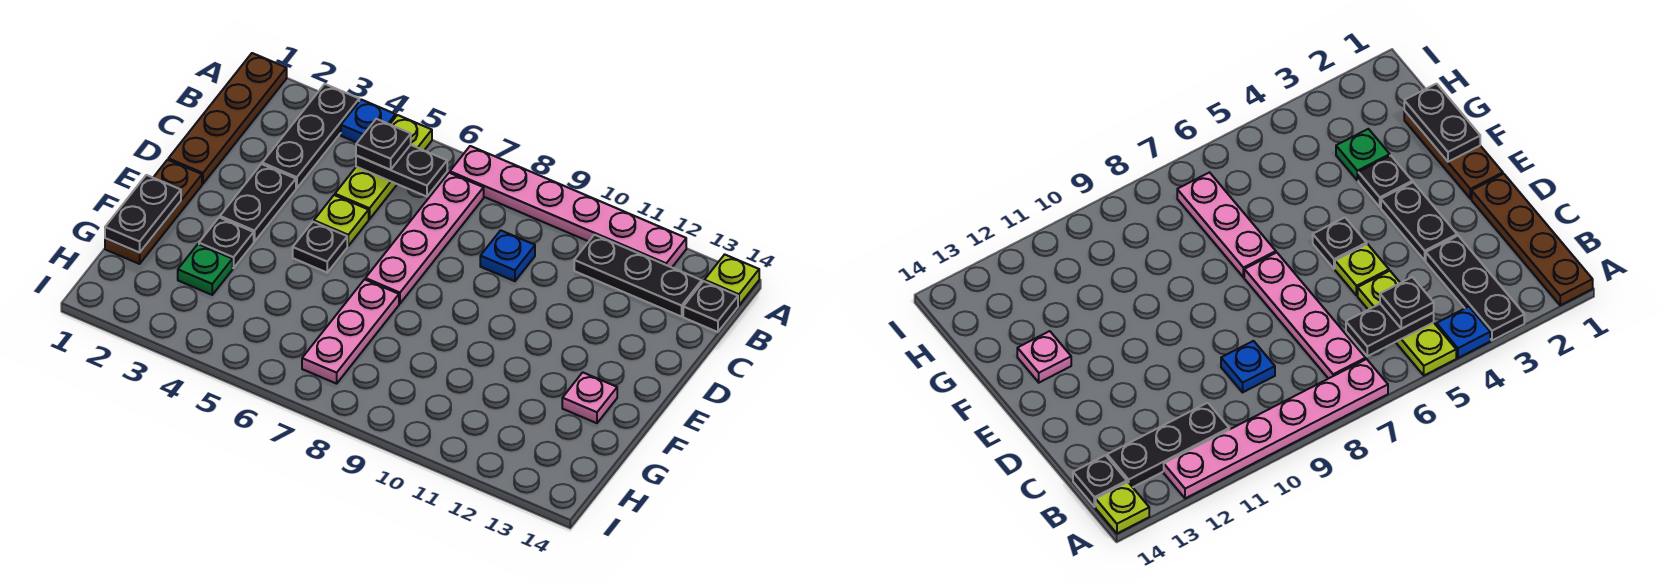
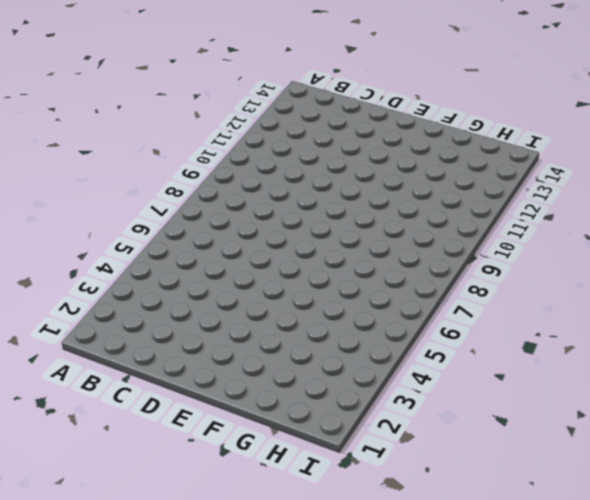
none -> brown plate A1:D1 level 1
none -> black plate A3:C3 level 1
none -> blue plate A4 level 1

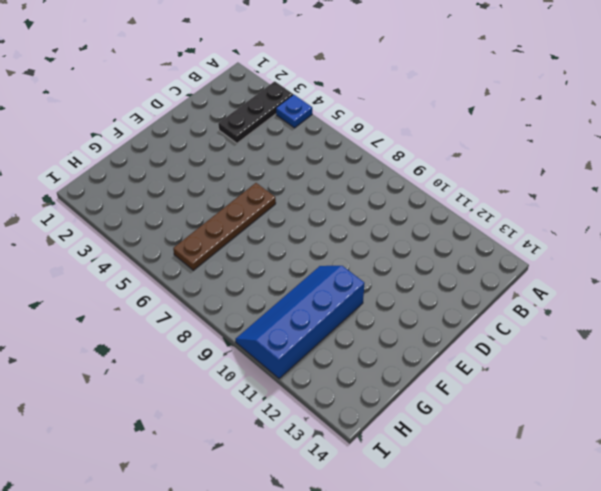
brown plate E6:H6 level 1 -> brown plate A1:D1 level 1
blue slope F10:I11 level 1 top 11 -> none
none -> lime plate A5:C5 level 1
none -> pink plate A7:A12 level 1
none -> lime plate A14 level 1

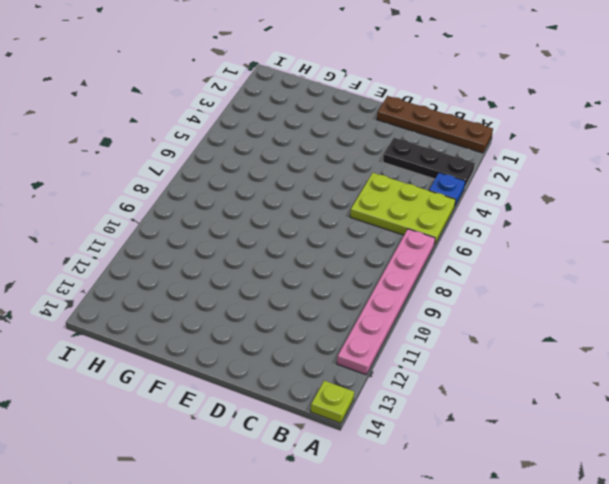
lime plate A5:C6 level 1 -> lime plate A5:C5 level 1
none -> pink plate B7:E7 level 1
none -> black plate B11:B13 level 1
none -> black plate B14 level 1

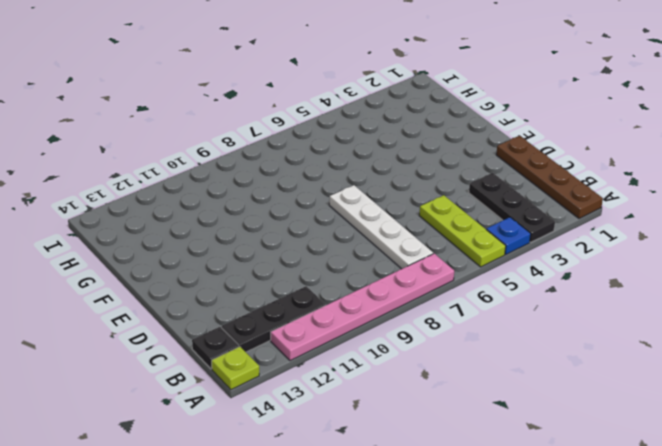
white plate B7:E7 level 1 -> pink plate B7:E7 level 1
none -> blue plate C9 level 1
none -> black plate D3:E3 level 1
none -> lime plate D5 level 1

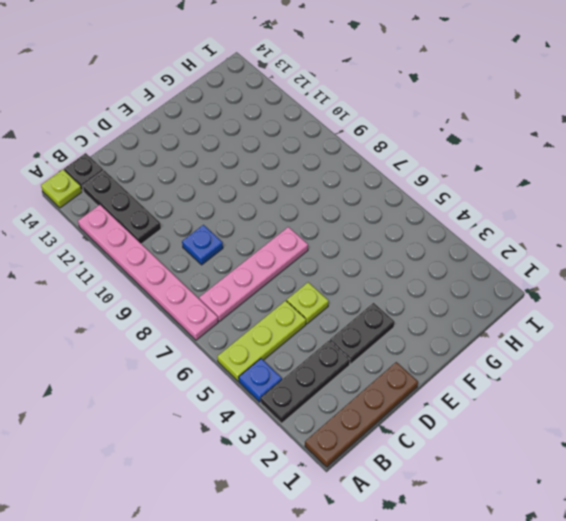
none -> brown plate E1:G1 level 1
none -> black plate E5 level 1
none -> black plate F3 level 1

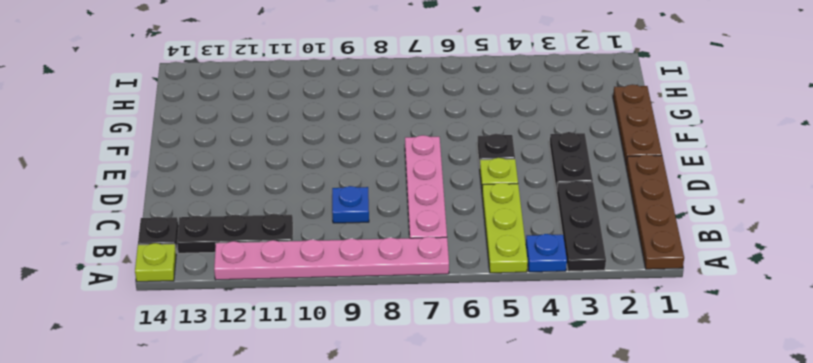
none -> black plate F3 level 1
none -> pink plate F7:H7 level 1
none -> pink plate F13 level 1

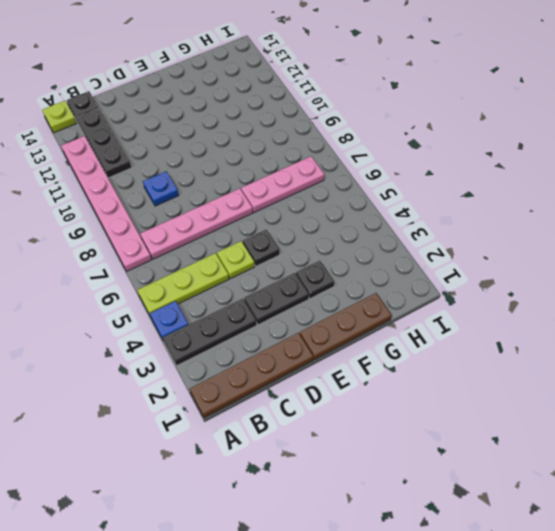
none -> pink plate F13 level 1
none -> green plate G3 level 1
none -> black plate B5:B6 level 2

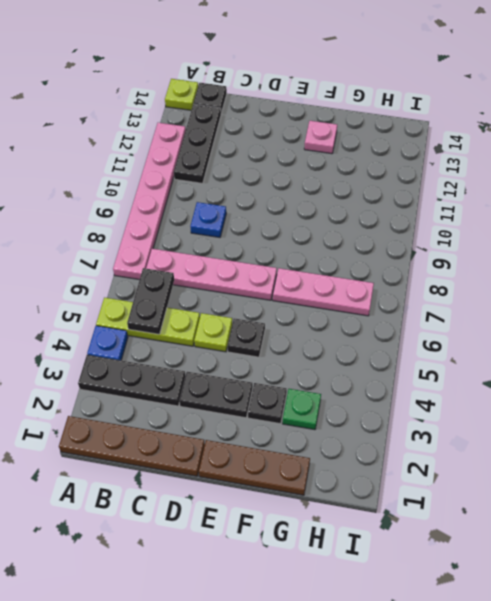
none -> black plate F1:G1 level 2
none -> black plate B5 level 3

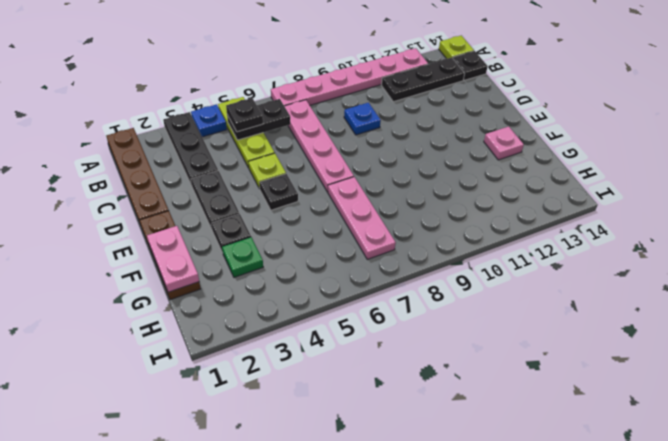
pink plate F1:G1 level 2 -> black plate F1:G1 level 2

